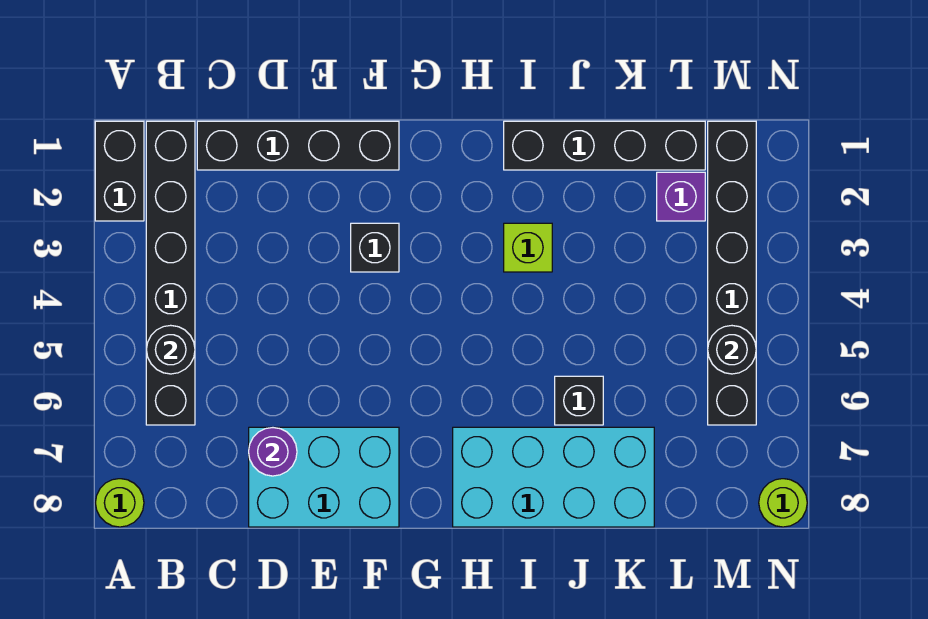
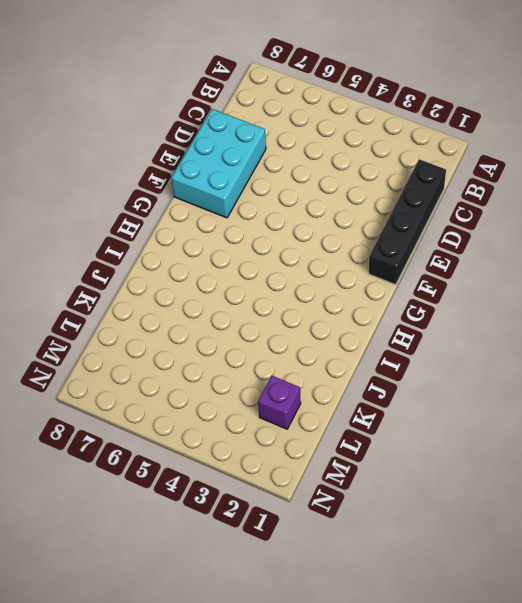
none -> black brick A1:A2 level 1
none -> lime round brick A8 level 1
none -> black brick B1:B6 level 1

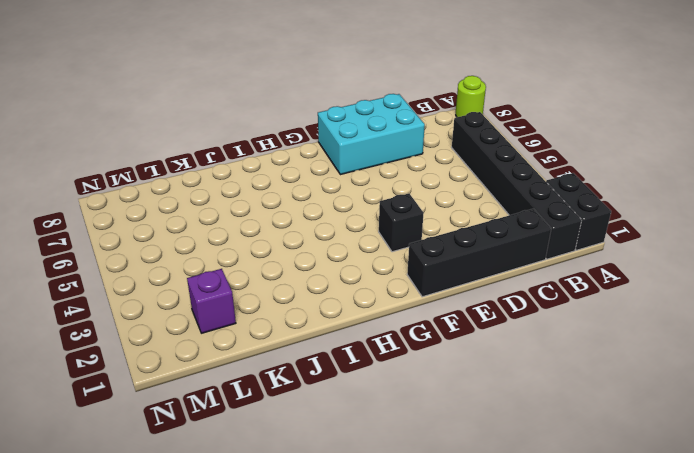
none -> cyan brick H7:K8 level 1
none -> black brick I1:L1 level 1
none -> lime brick I3 level 1

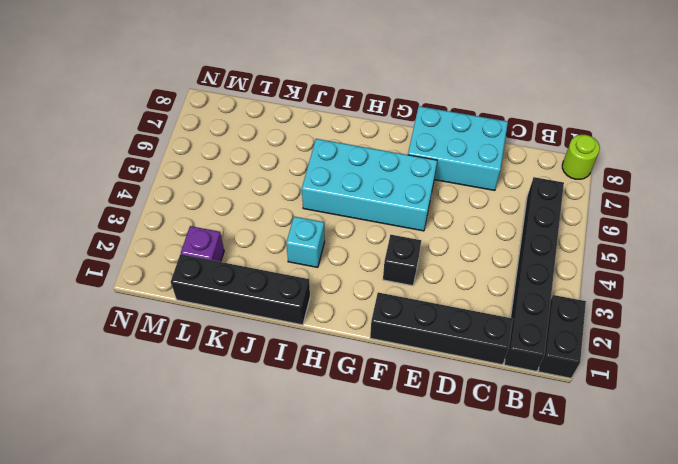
cyan brick F5:I6 level 1 -> cyan brick H7:K8 level 1
cyan brick I3 level 1 -> lime brick I3 level 1
none -> black brick J6 level 1
none -> black brick M1:M6 level 1
none -> lime round brick N8 level 1

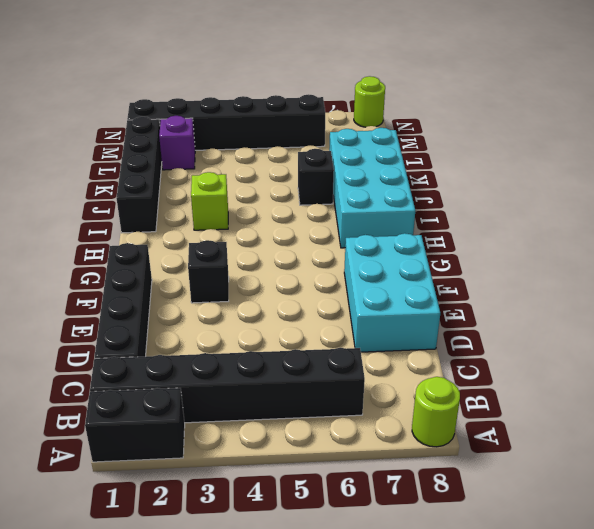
none -> black round brick B5 level 2
none -> purple round brick D7 level 2
none -> black round brick M5 level 2

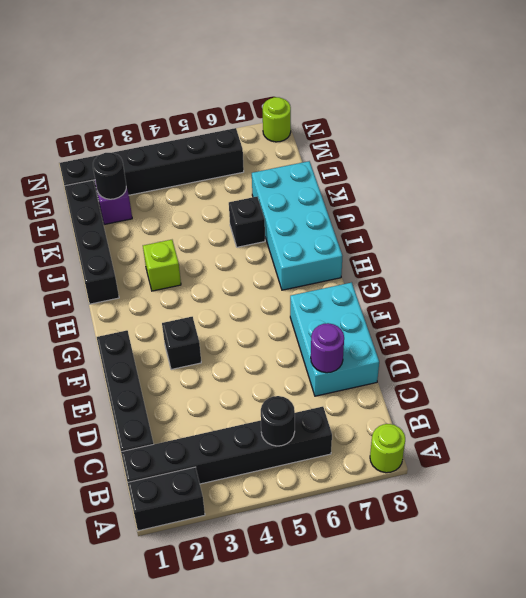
black round brick L2 level 2 -> black round brick M5 level 2

